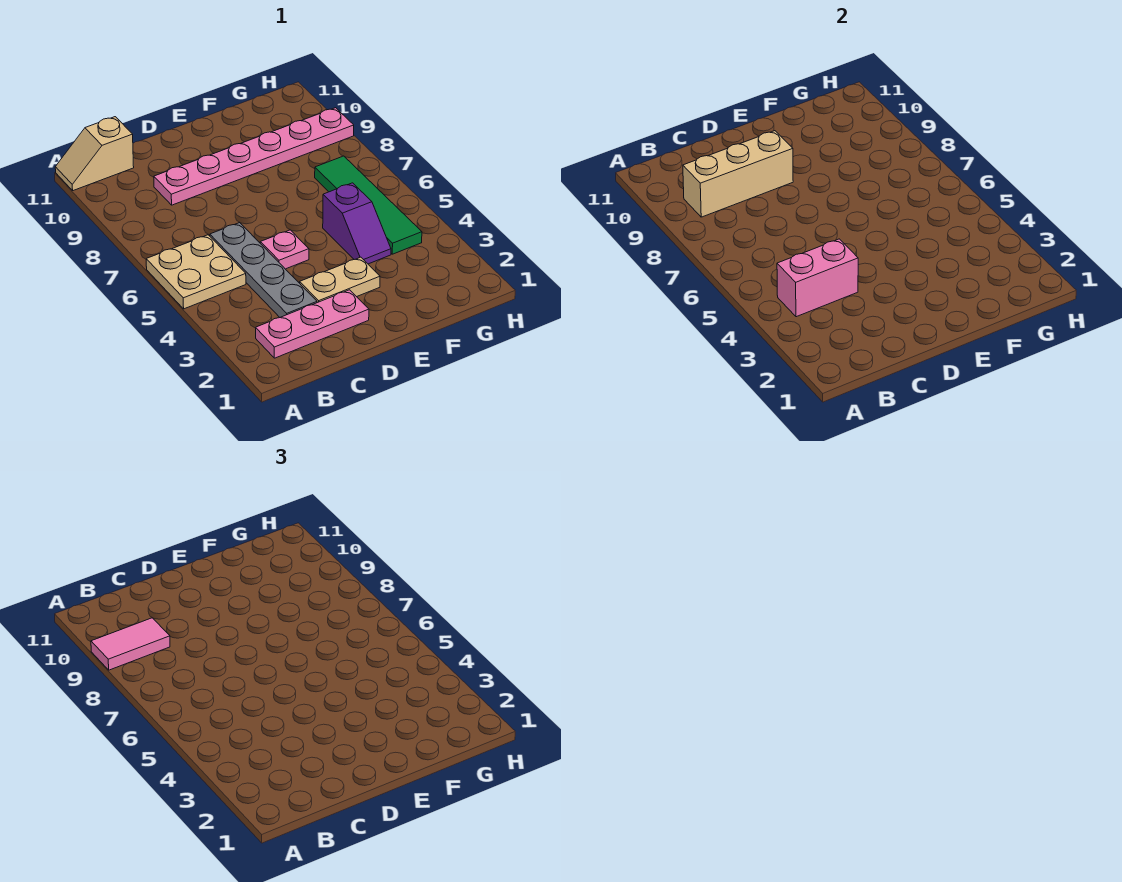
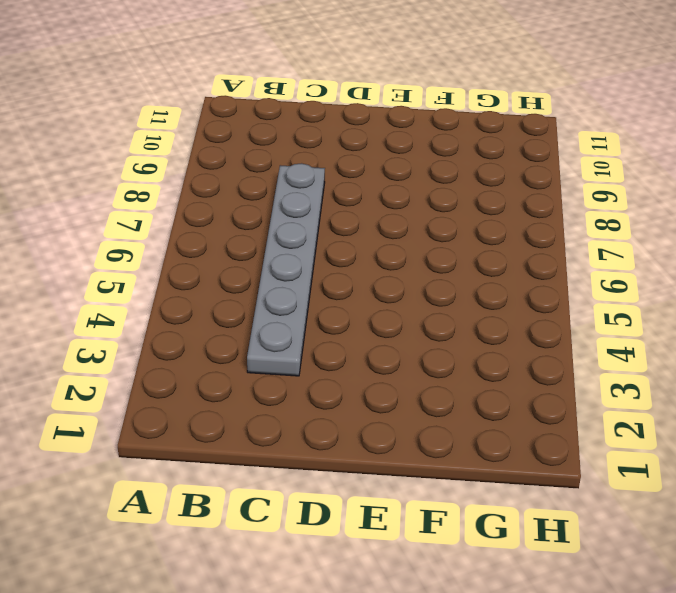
grey plate C3:C8 level 1 -> grey plate C3:C6 level 1
none -> tan plate A5:B6 level 1
none -> tan slope A11:B11 level 1 top B
none -> pink plate B2:D2 level 1

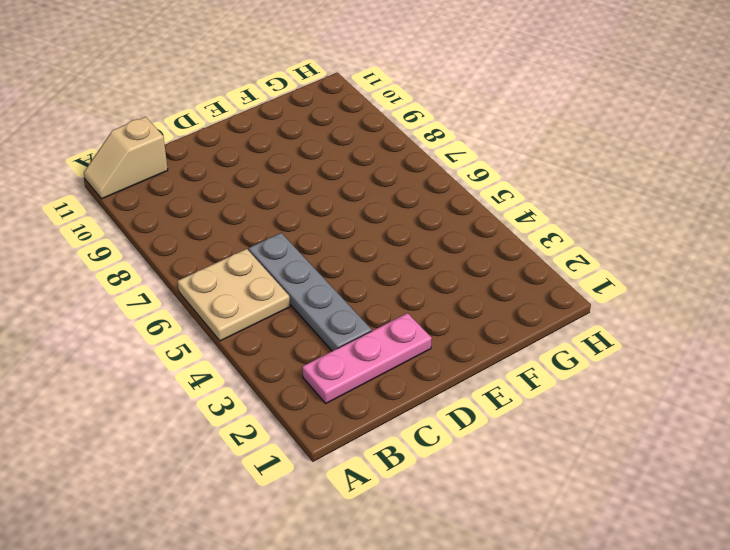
none -> pink plate C9:H9 level 1
none -> tan plate D3:E3 level 1
none -> pink plate D5 level 1

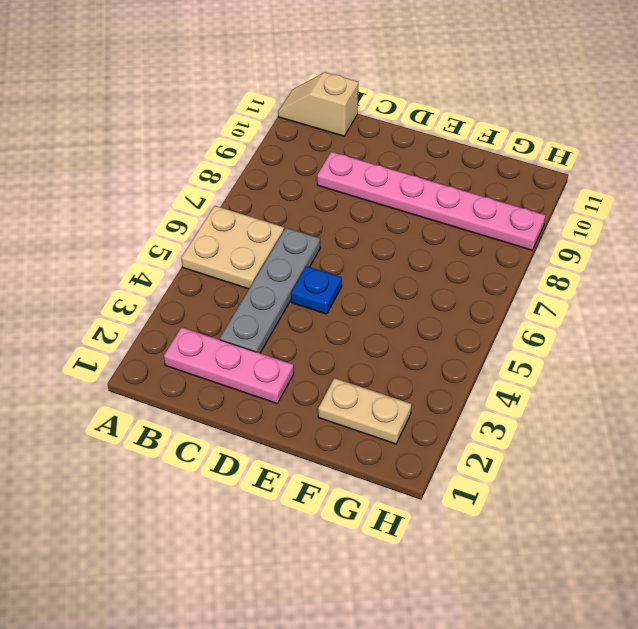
blue plate D5 level 1 -> pink plate D5 level 1
tan plate F2:G2 level 1 -> tan plate D3:E3 level 1
none -> purple slope F4:F5 level 1 top 5
none -> green tile G4:G7 level 1
none -> pink brick B4:C4 level 2

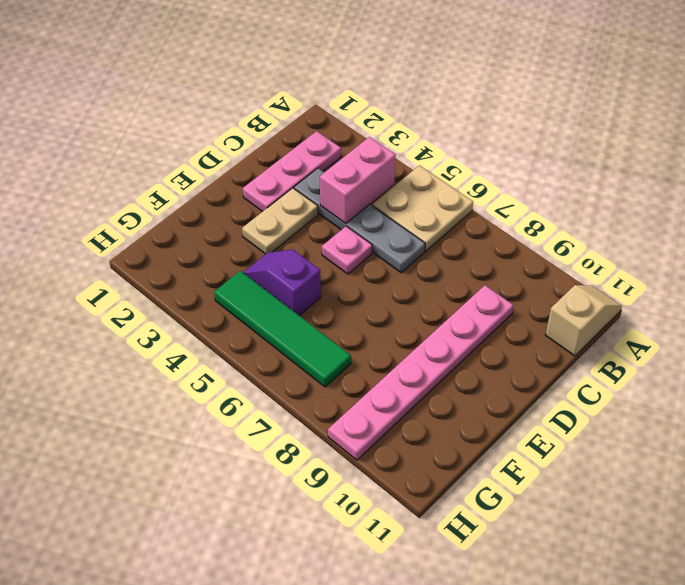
none -> tan brick B9:D9 level 2
none -> pink tile A9:B9 level 3

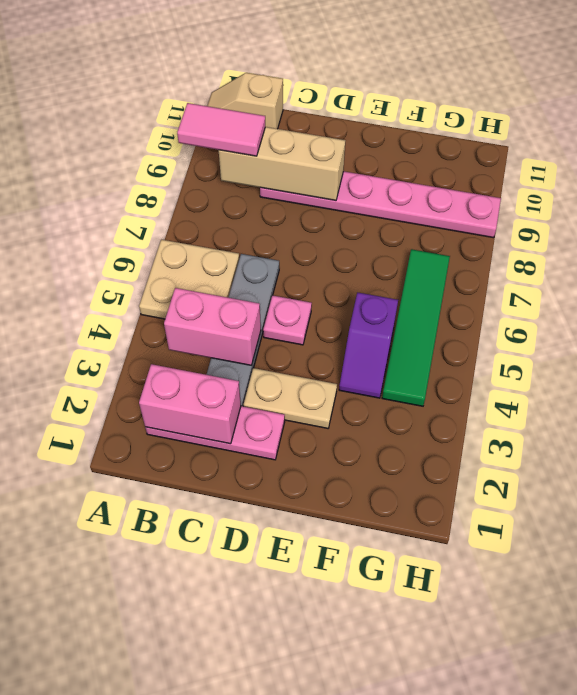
pink brick B2:C2 level 2 -> none

